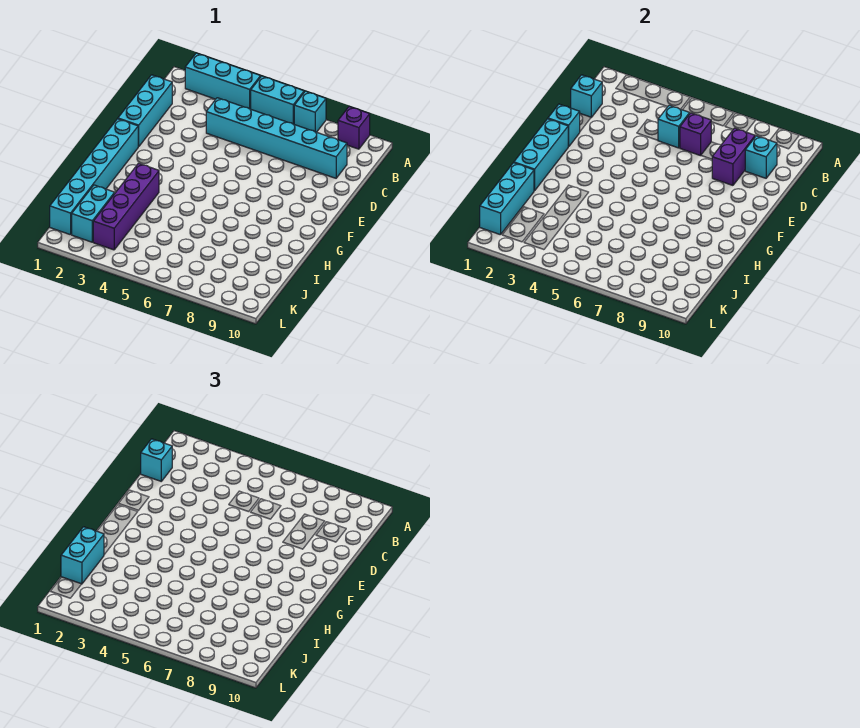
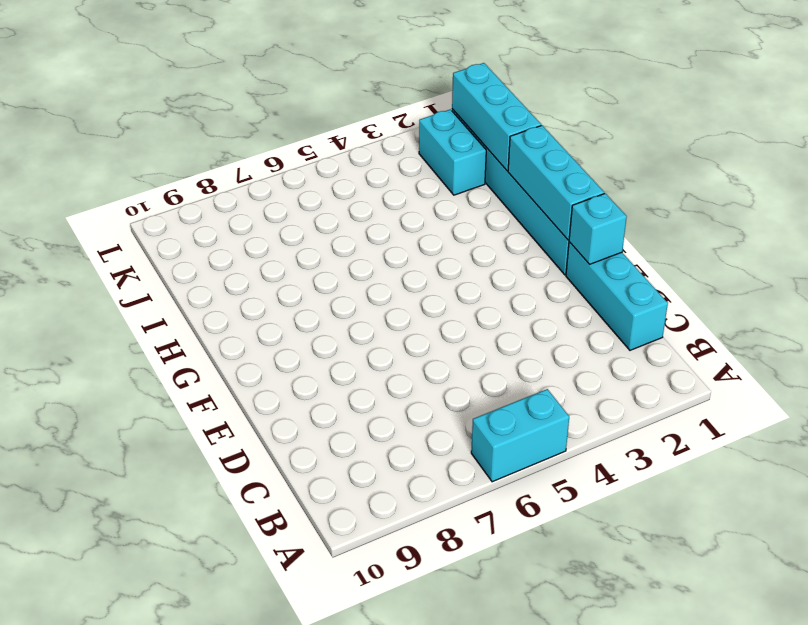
none -> cyan brick A2:A4 level 1
none -> cyan brick A7 level 1
none -> purple brick A9 level 1

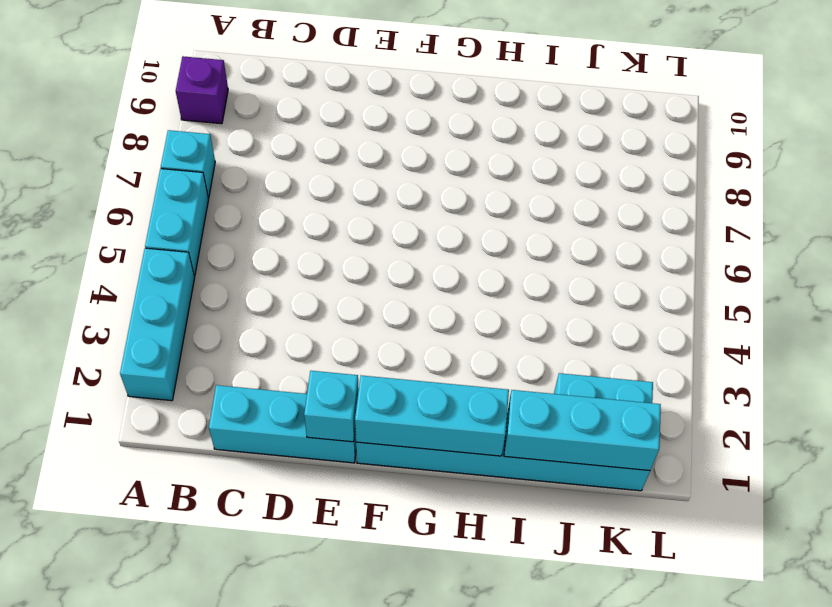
none -> cyan brick C4:C9 level 1
none -> purple brick H3:K3 level 1
none -> cyan brick C1 level 2

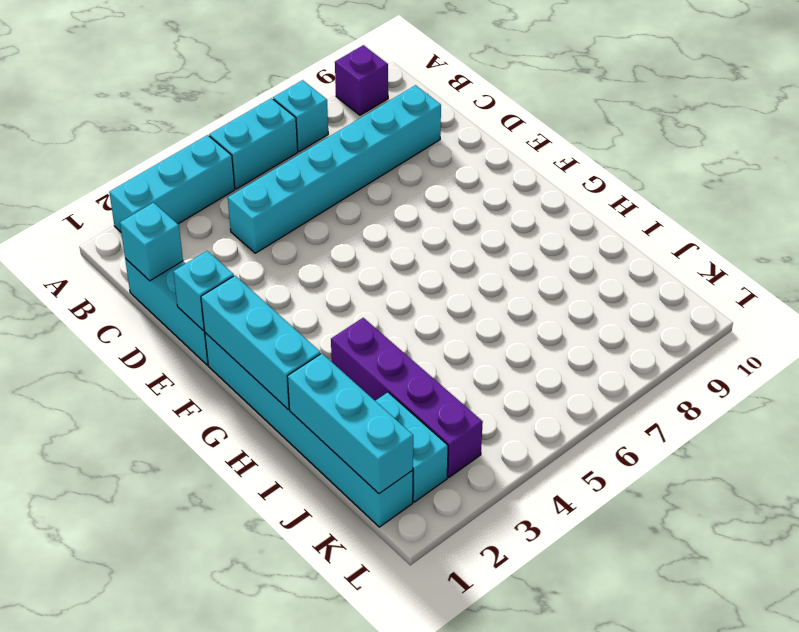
none -> cyan brick C5 level 2
none -> purple brick C6 level 2
none -> purple brick C8:D8 level 2

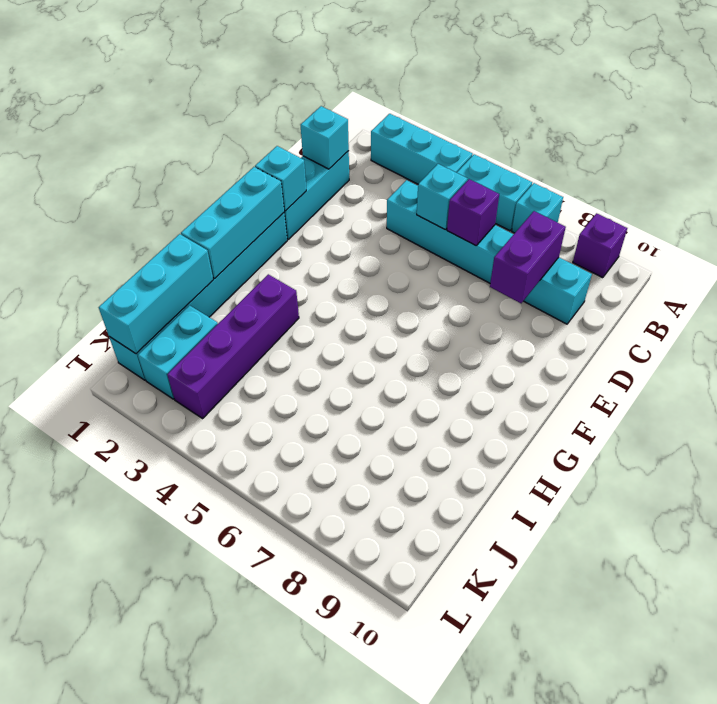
none -> cyan brick C9 level 2
none -> cyan brick C1 level 3
none -> cyan brick I1:J1 level 3

